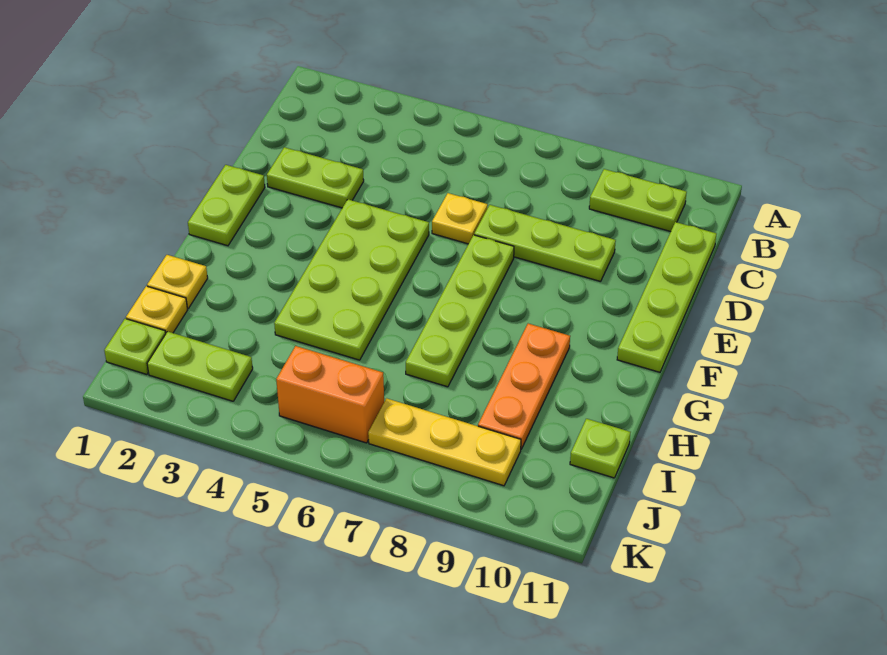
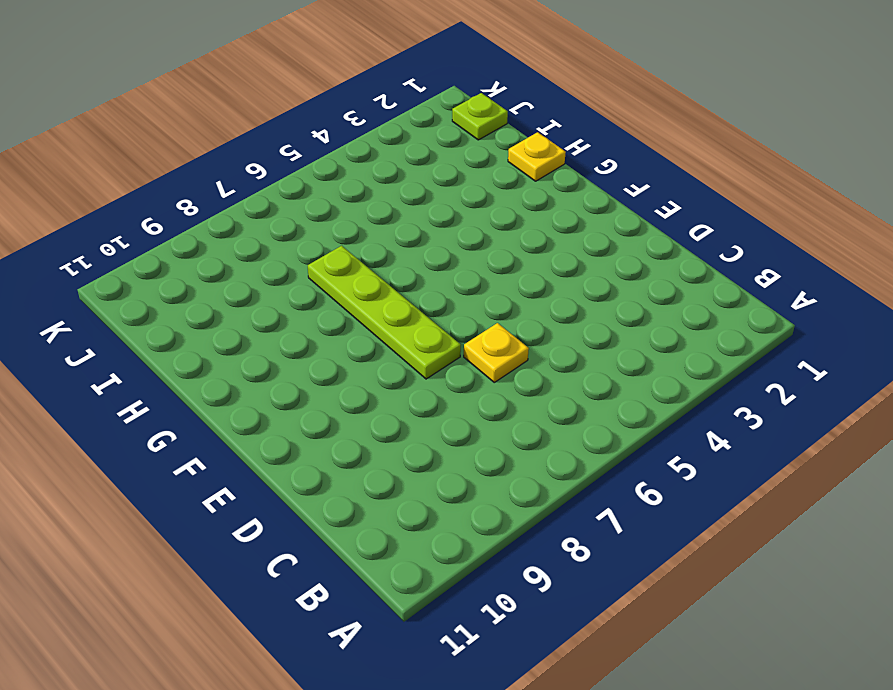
none -> lime plate B9:B10 level 1
none -> lime plate C11:F11 level 1
none -> lime plate D2:D3 level 1

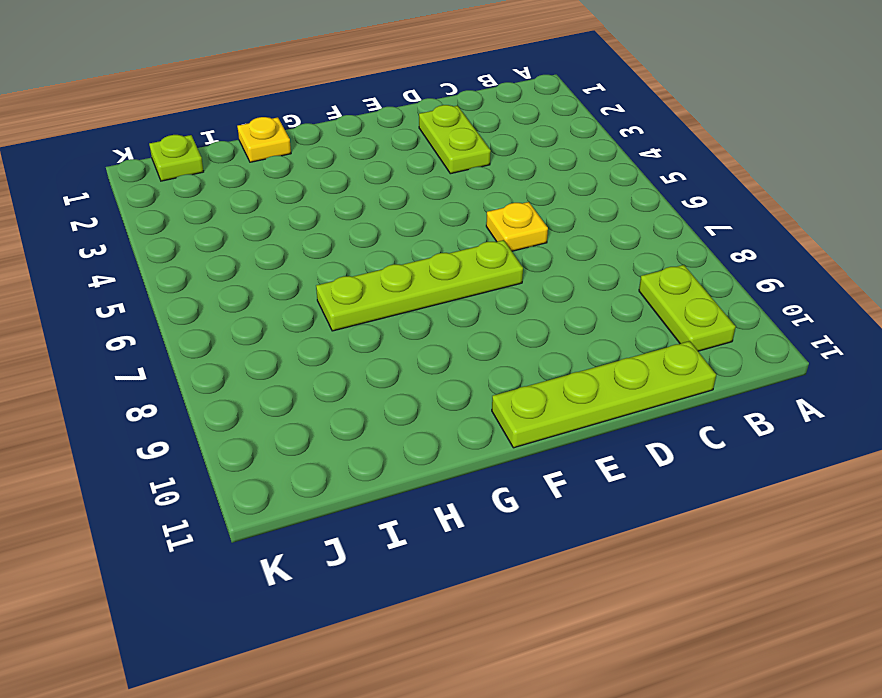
none -> lime plate D7:D9 level 1
none -> lime plate E1:F1 level 1
none -> lime plate E4:H5 level 1

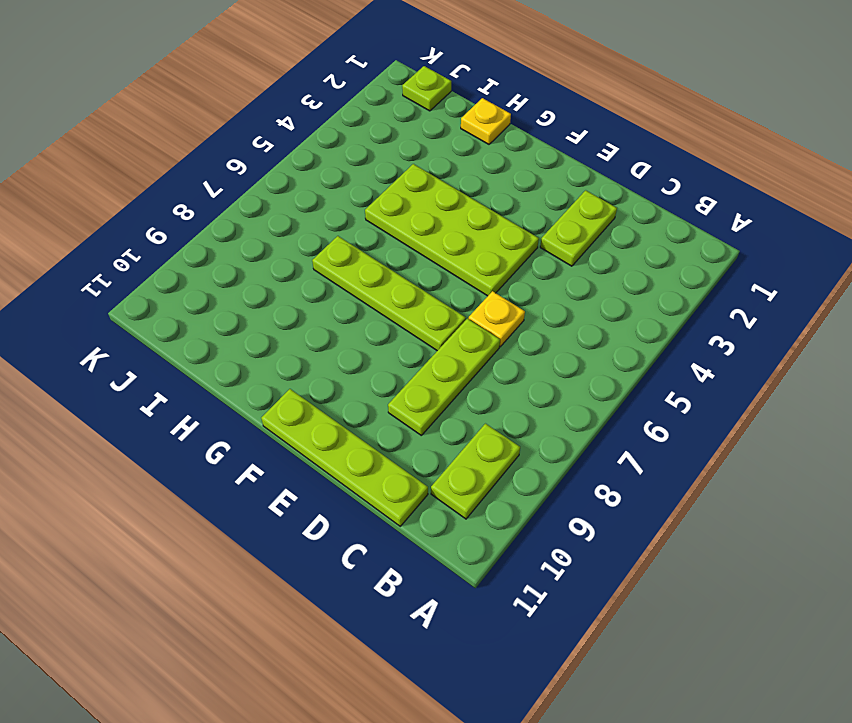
none -> lime plate E1:F1 level 1
none -> orange plate G9:I9 level 1
none -> yellow plate I1 level 1

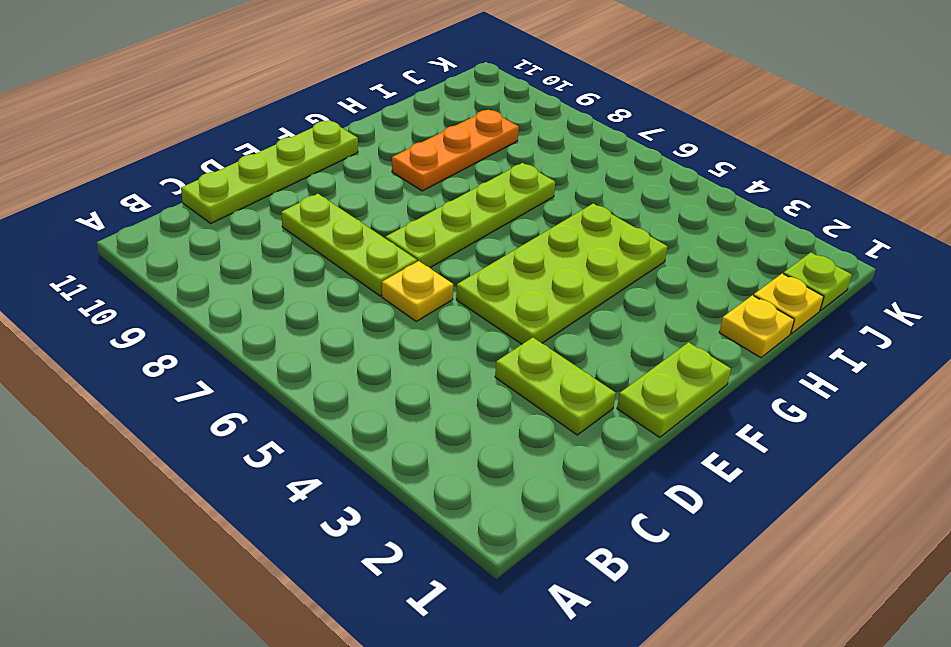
none -> lime plate B9:B10 level 1
none -> lime plate I11 level 1
none -> lime plate J2:J3 level 1

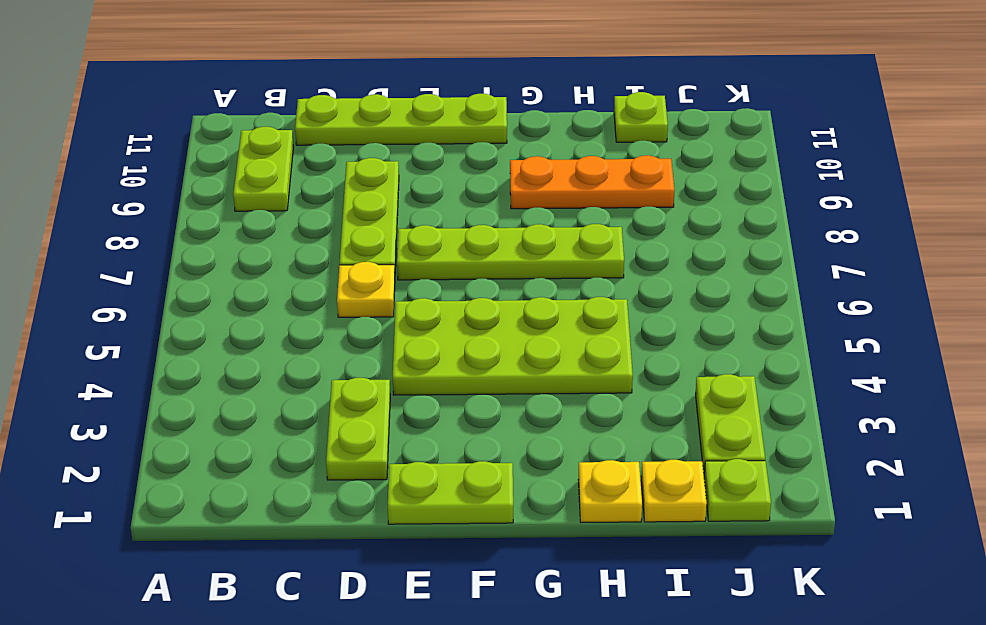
none -> orange brick J5:J6 level 1
none -> yellow plate J7:J9 level 1

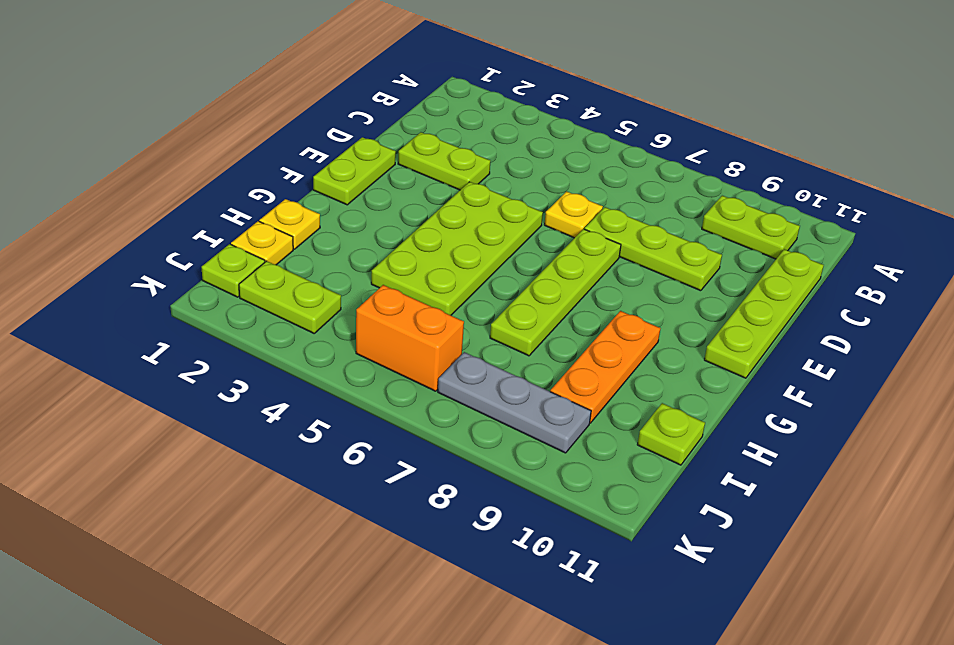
grey plate J7:J9 level 1 -> yellow plate J7:J9 level 1

